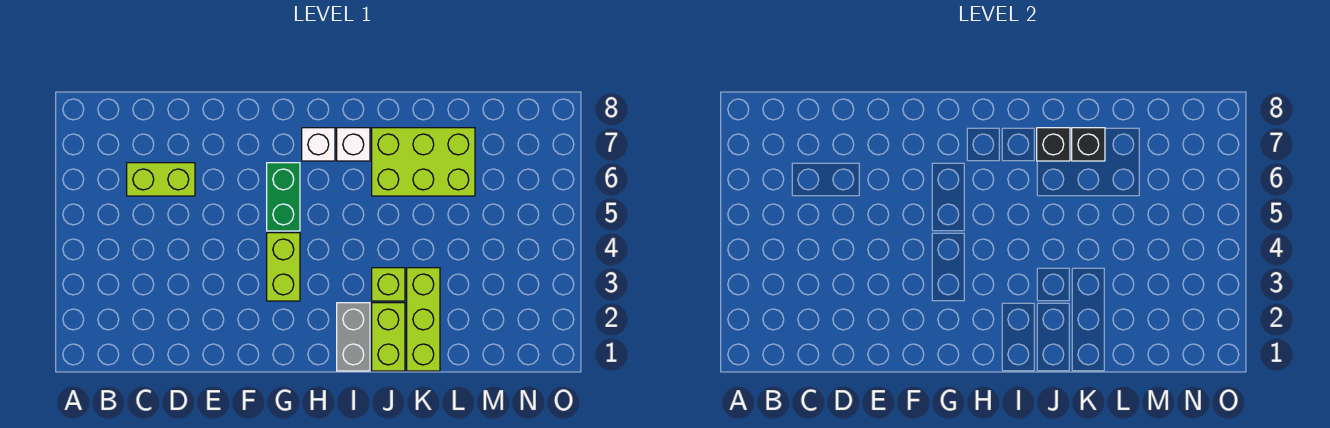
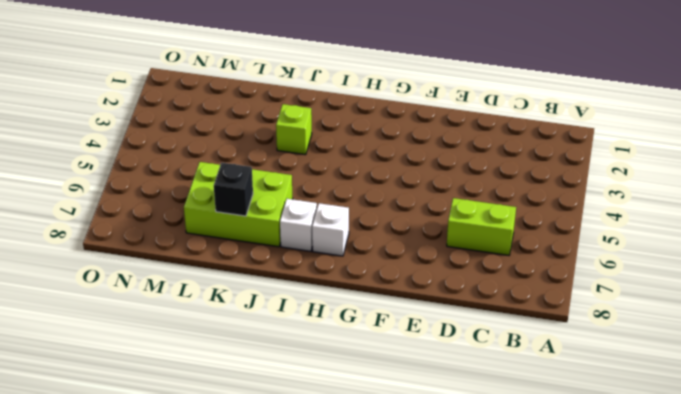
none -> lime brick G3:G4 level 1
none -> green brick G5:G6 level 1
none -> grey brick I1:I2 level 1

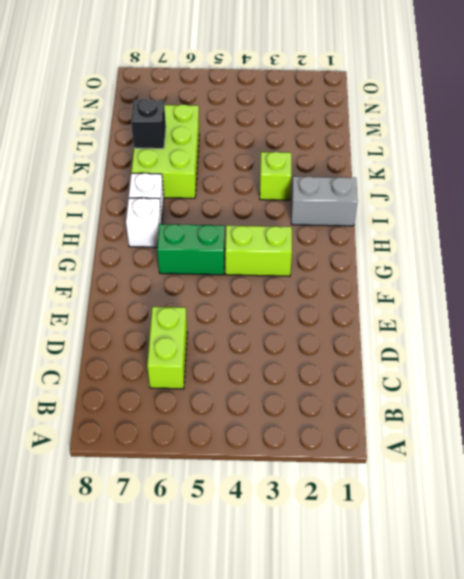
none -> lime brick J1:J2 level 1
none -> lime brick K1:K3 level 1
none -> black brick J7 level 2

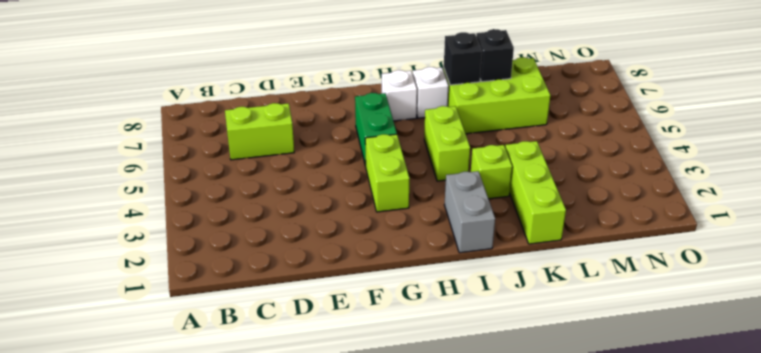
lime brick I4:I5 level 1 -> lime brick J1:J2 level 1

